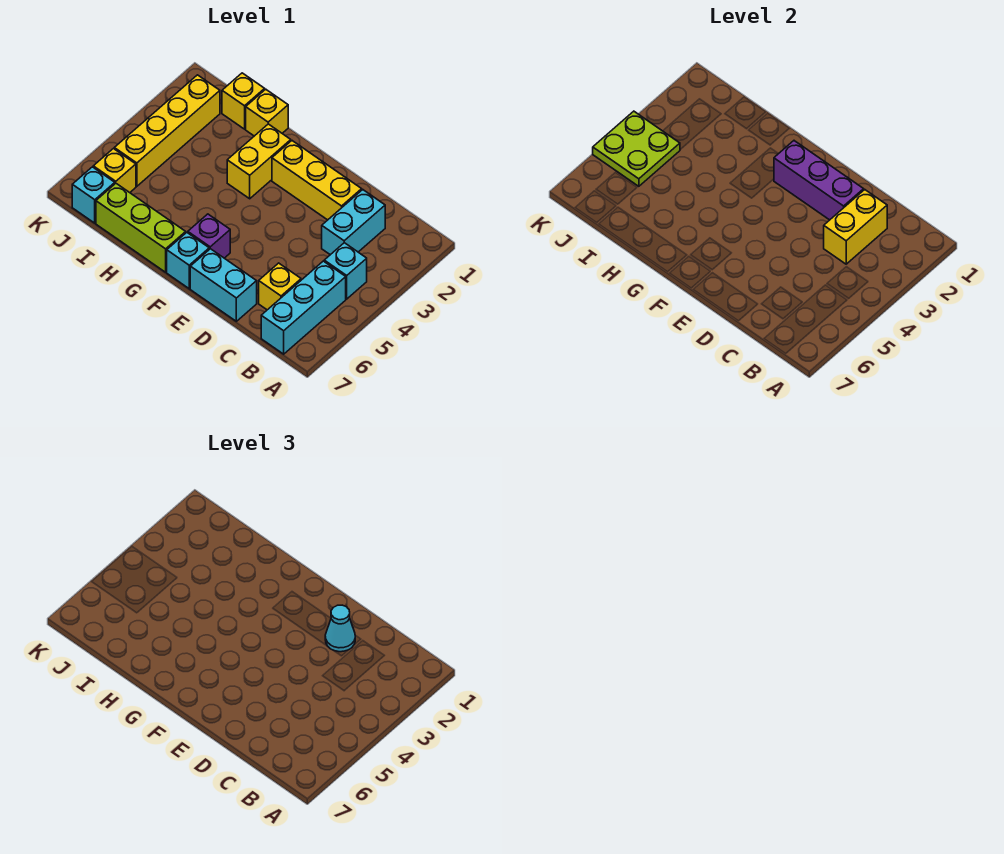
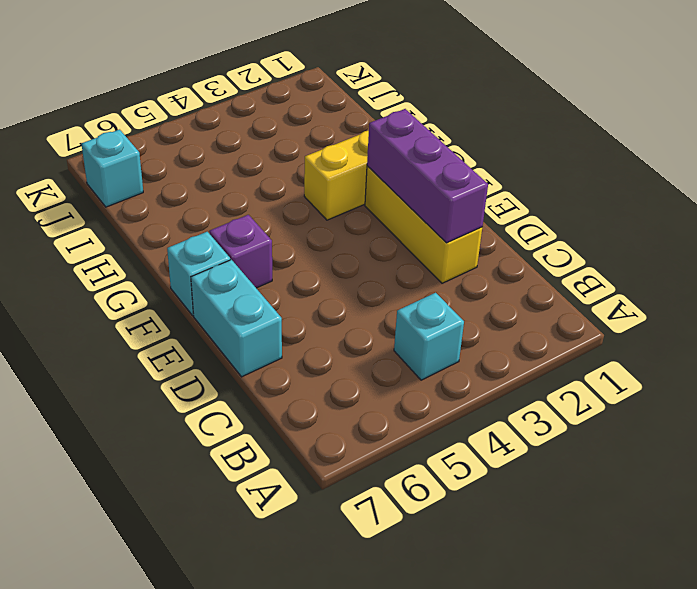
none -> cyan brick B5:B7 level 1
none -> cyan brick C2:C3 level 1
none -> yellow brick C6 level 1

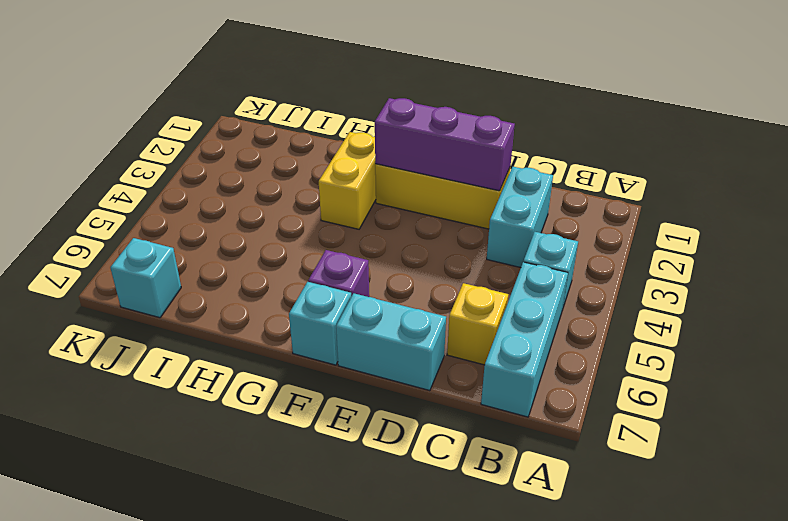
none -> lime brick G7:I7 level 1
none -> yellow brick H1 level 1
none -> yellow brick I1 level 1

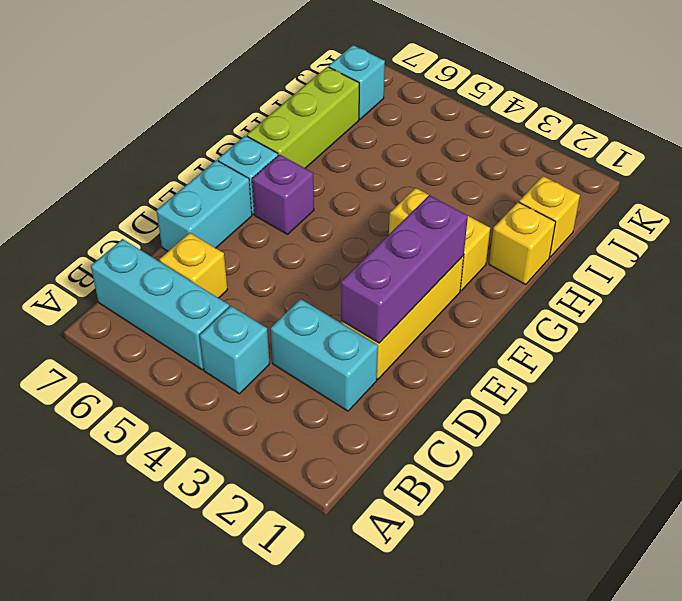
none -> yellow brick J2:J5 level 1
none -> yellow brick J6 level 1
none -> yellow brick C2:C3 level 2

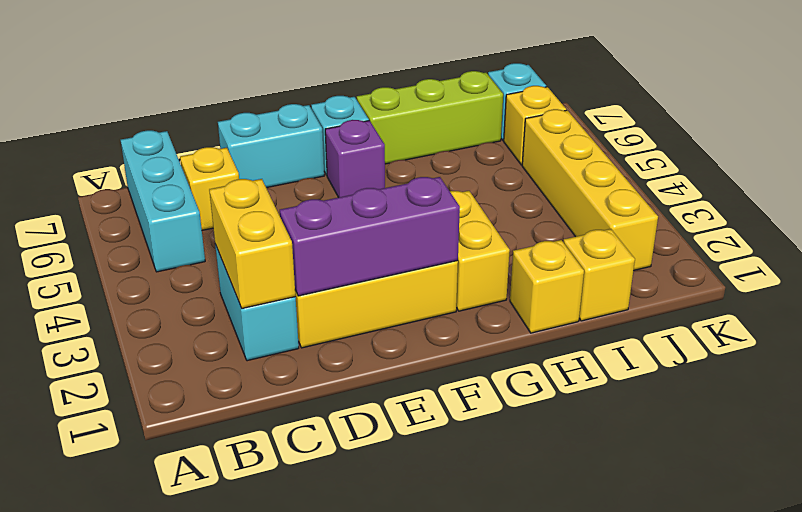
none -> cyan brick B4 level 1
none -> lime plate J4:K5 level 2
none -> cyan cone D2 level 3

